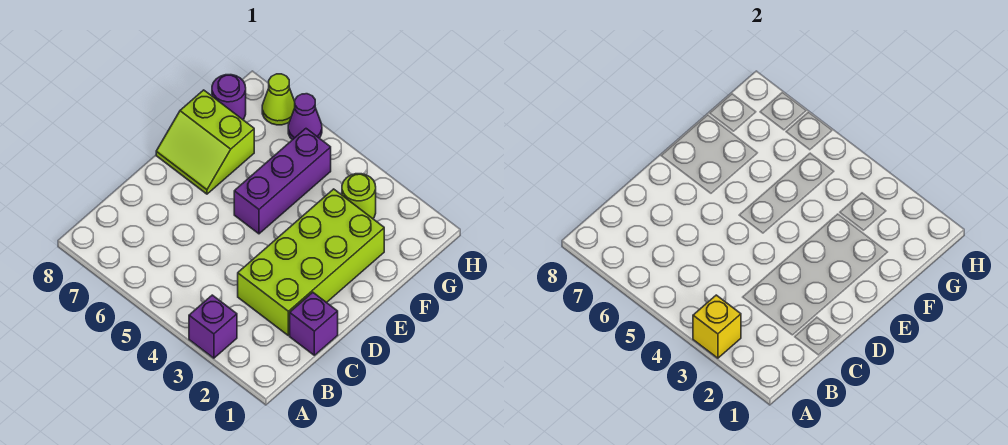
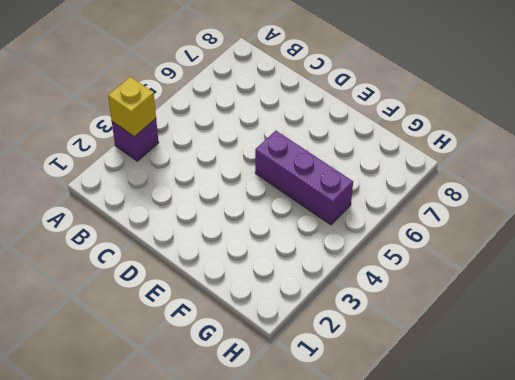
none -> purple brick C1 level 1
none -> lime brick C2:F3 level 1

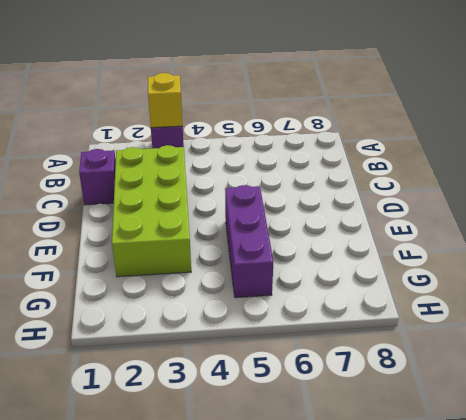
none -> lime slope E7:F8 level 1 top F
none -> lime round brick G3 level 1

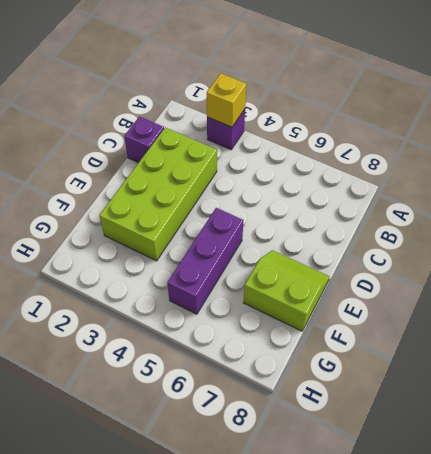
none -> lime round brick G3 level 1
none -> purple round brick G8 level 1

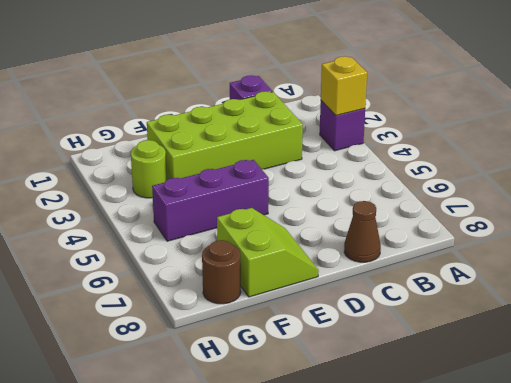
brown cone C8 level 1 -> none
brown round brick G8 level 1 -> purple round brick G8 level 1
none -> purple cone H6 level 1
none -> lime cone H7 level 1

